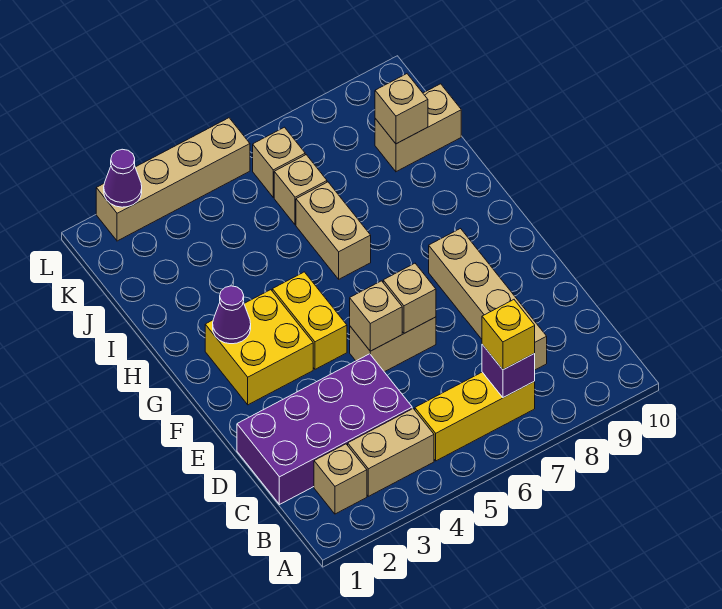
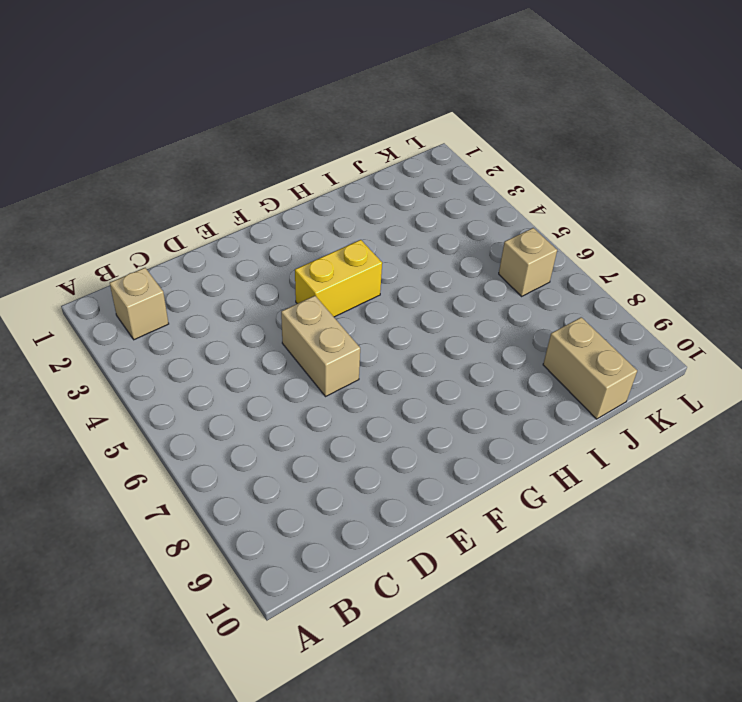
none -> tan brick B3:B4 level 1
none -> yellow brick B5:B7 level 1
none -> purple brick C1:D4 level 1

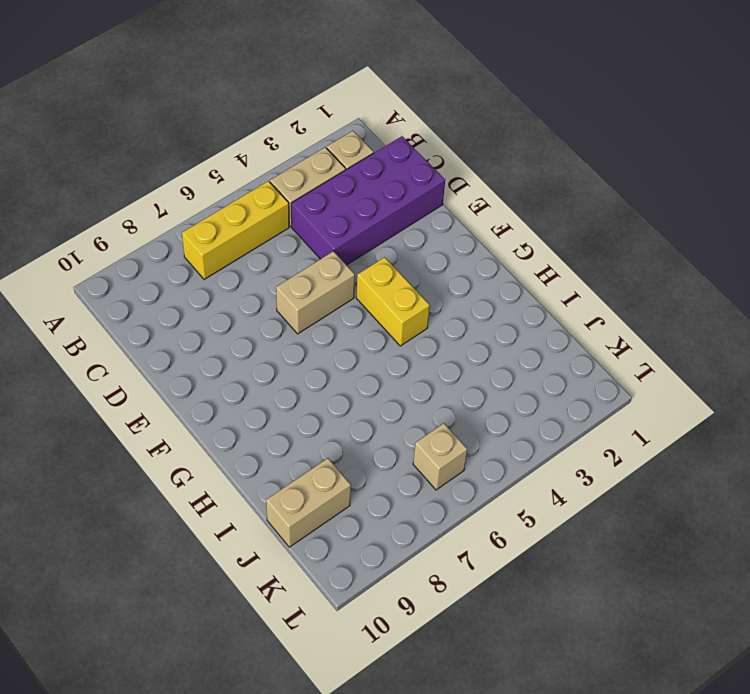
none -> tan brick C8:F8 level 1
none -> yellow brick F2:G3 level 1
none -> tan brick H6:I6 level 1

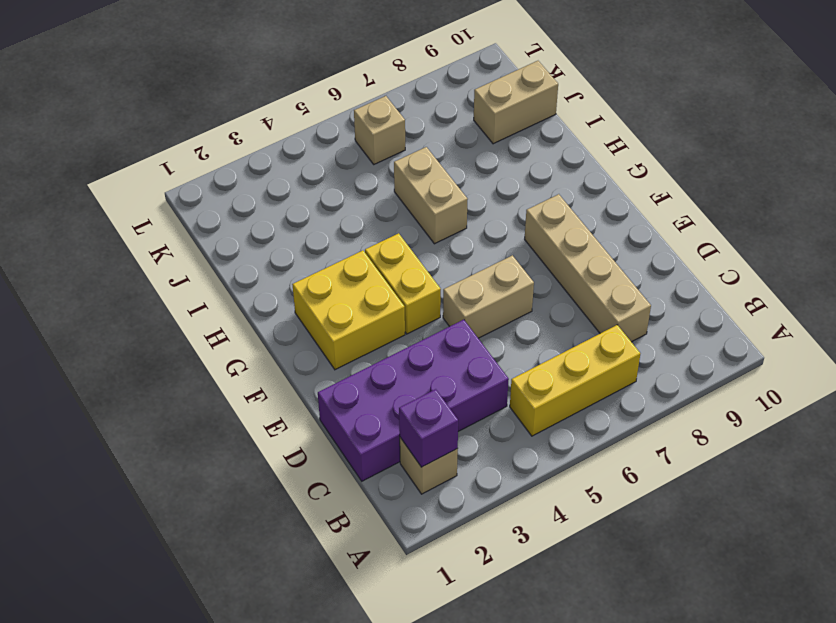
purple brick B2 level 2 -> purple brick B7 level 2
none -> tan brick B3:B4 level 1
none -> tan brick J6 level 1
none -> tan brick L2:L5 level 1

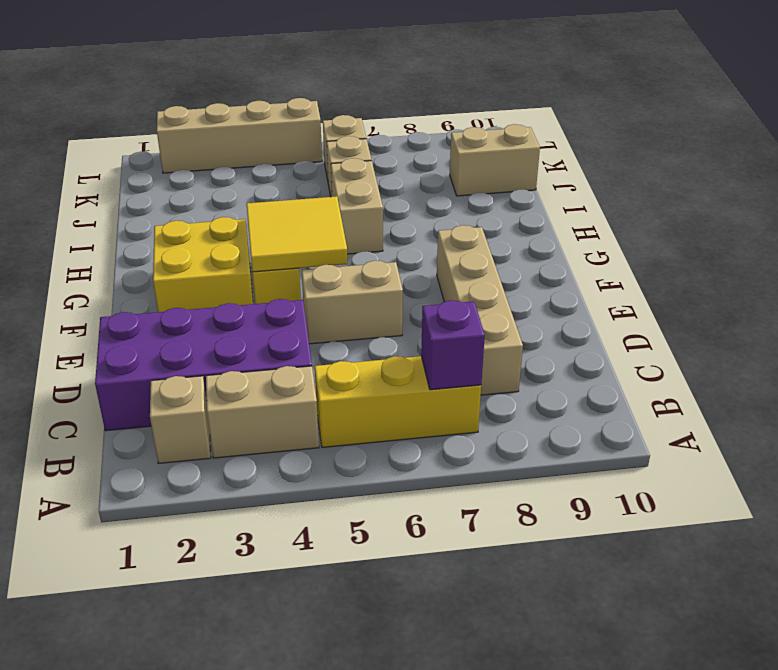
yellow tile F4:G5 level 2 -> none
none -> tan brick E5 level 2
none -> tan brick E6 level 2
none -> purple cone G2 level 2

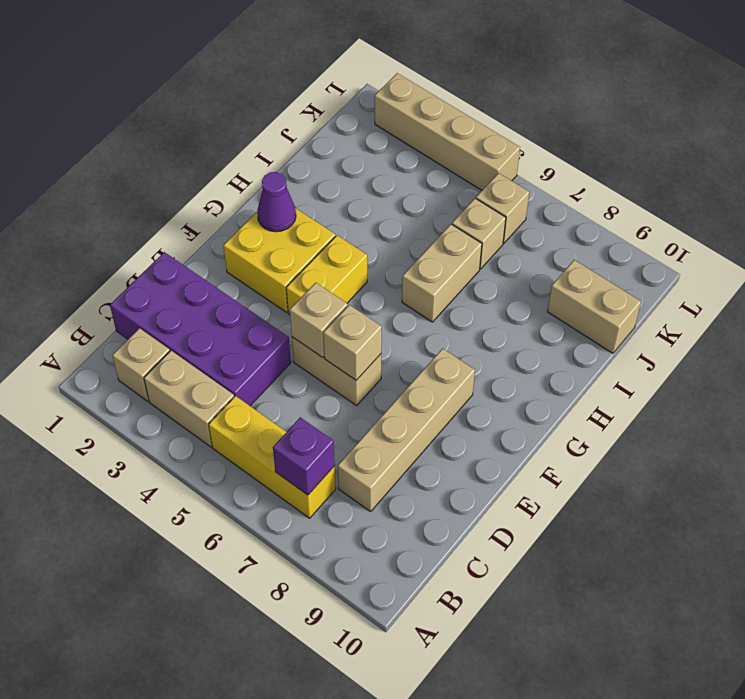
none -> tan brick J9 level 2
none -> purple cone L2 level 2
none -> yellow brick B7 level 3

